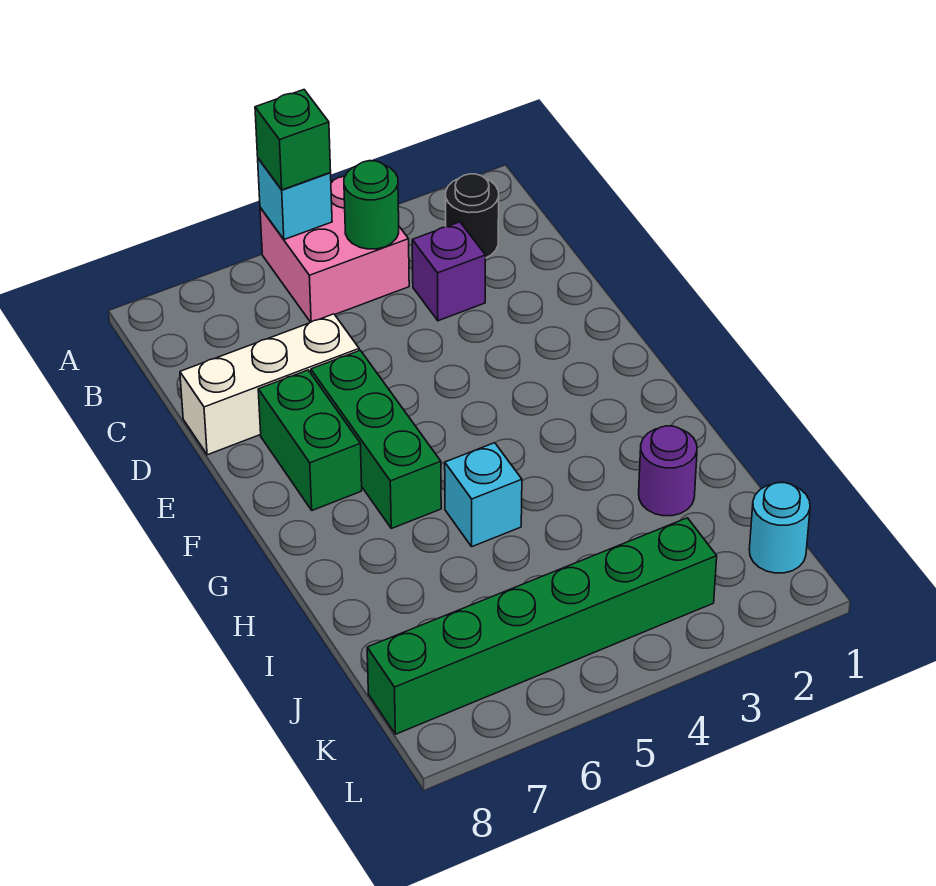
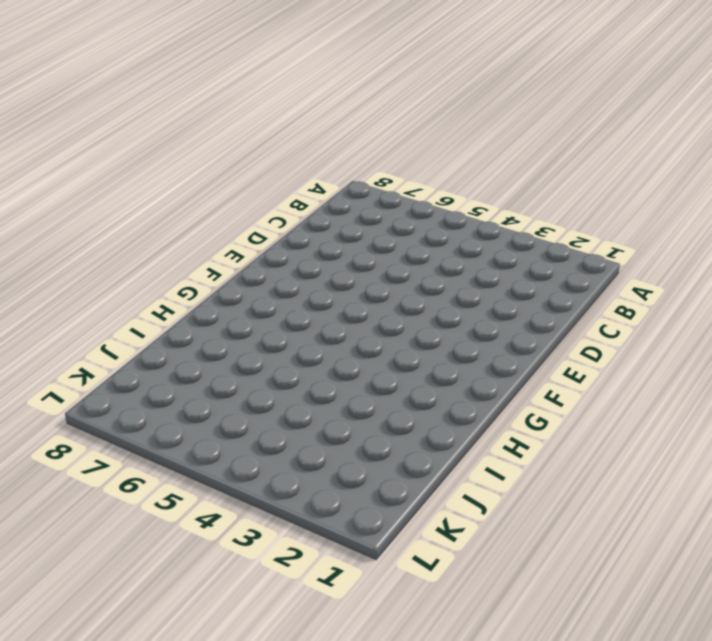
none -> pink brick A4:B5 level 1
none -> black round brick B2 level 1
none -> purple brick C3 level 1

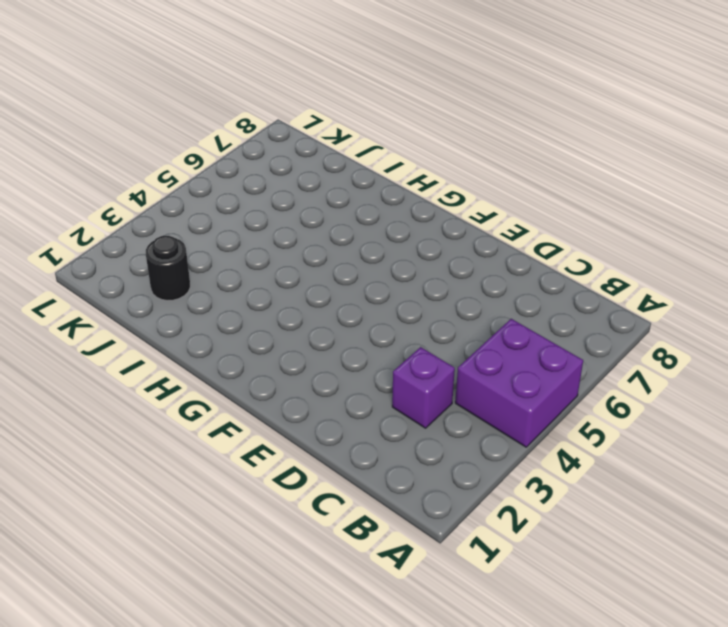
purple brick A4:B5 level 1 -> pink brick A4:B5 level 1
black round brick J2 level 1 -> black round brick B2 level 1
none -> white brick D6:D8 level 1
none -> green brick E6:G6 level 1
none -> green brick E7:F7 level 1

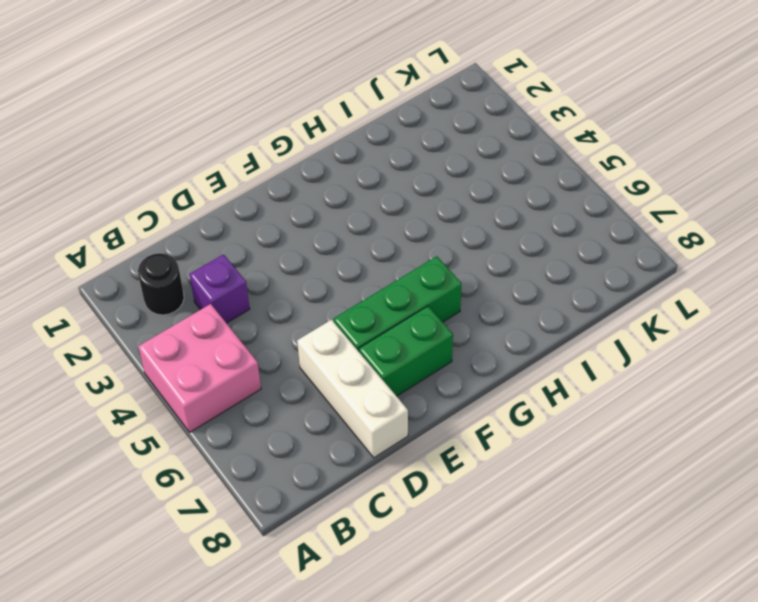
none -> cyan brick H5 level 1
none -> purple round brick I2 level 1
none -> cyan round brick K1 level 1

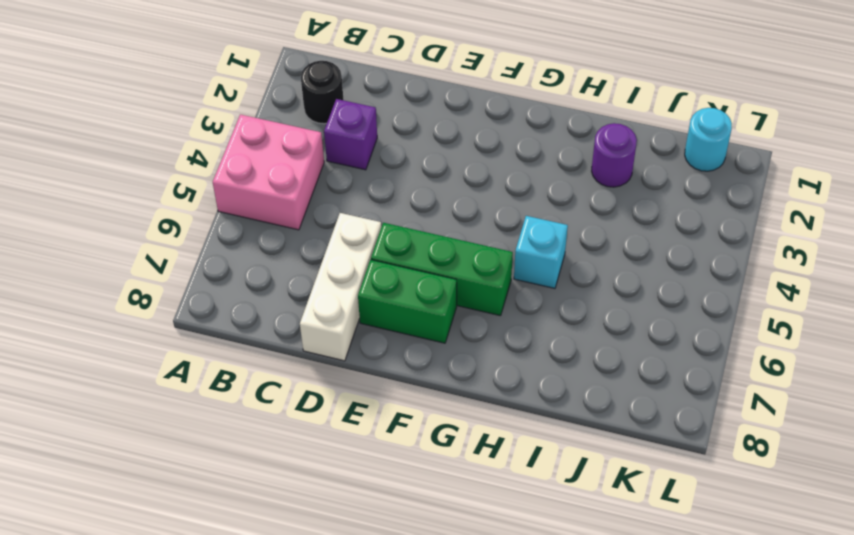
none -> green brick K3:K8 level 1
none -> cyan brick A5 level 2
none -> green round brick B4 level 2

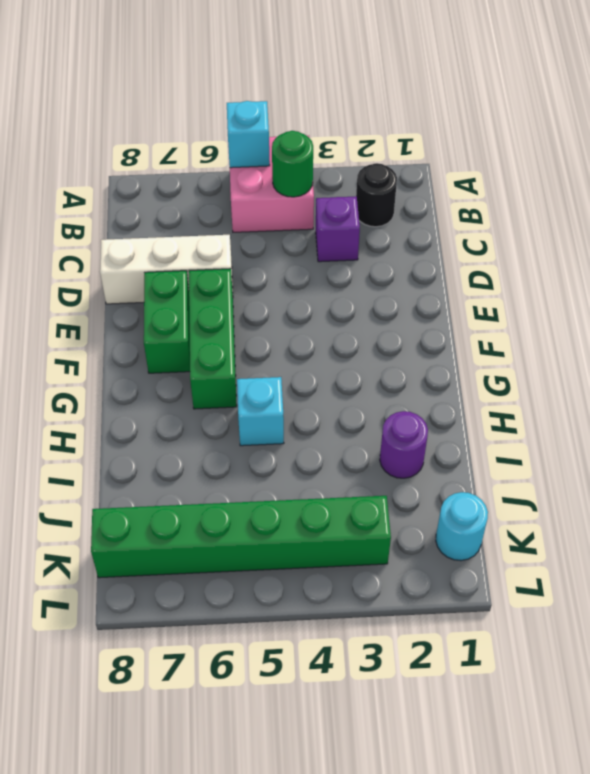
none -> green brick A5 level 3

